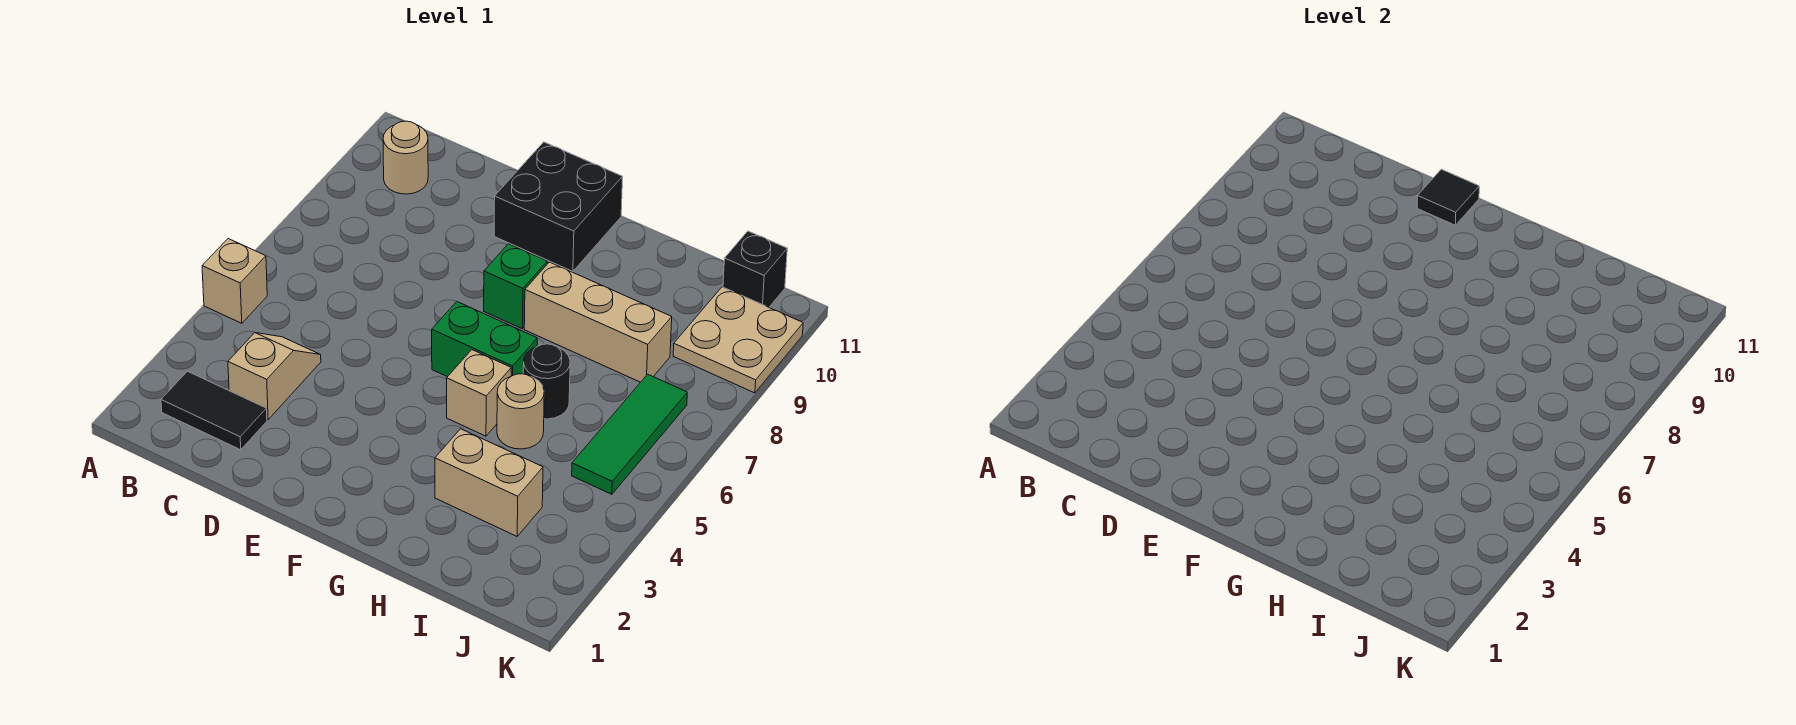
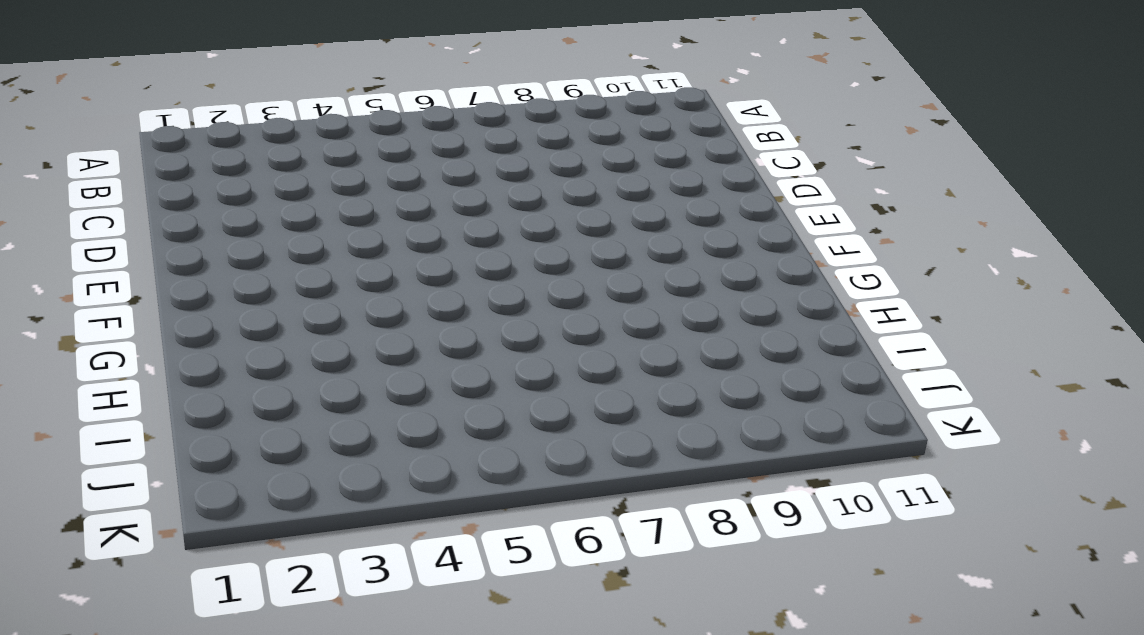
none -> tan brick A5 level 1
none -> black tile B2:C2 level 1
none -> tan round brick B10 level 1

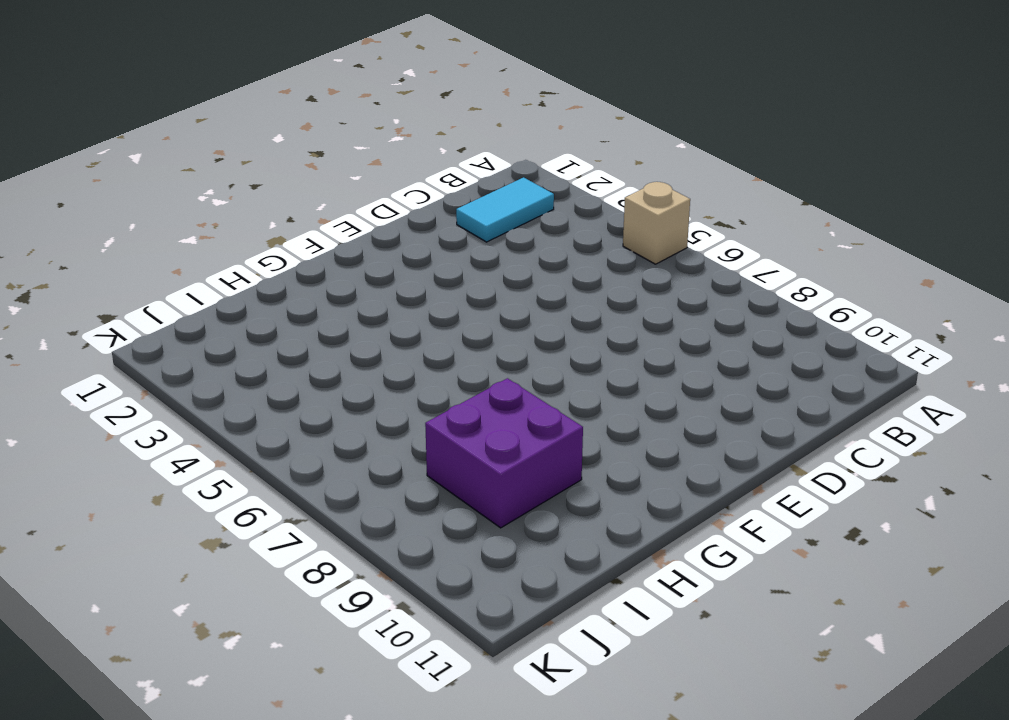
cyan tile B2:C2 level 1 -> black tile B2:C2 level 1
purple brick H8:I9 level 1 -> tan brick G8:I8 level 1
none -> tan round brick B10 level 1
none -> tan slope C3:C4 level 1 top 3
none -> black brick E10:F11 level 1

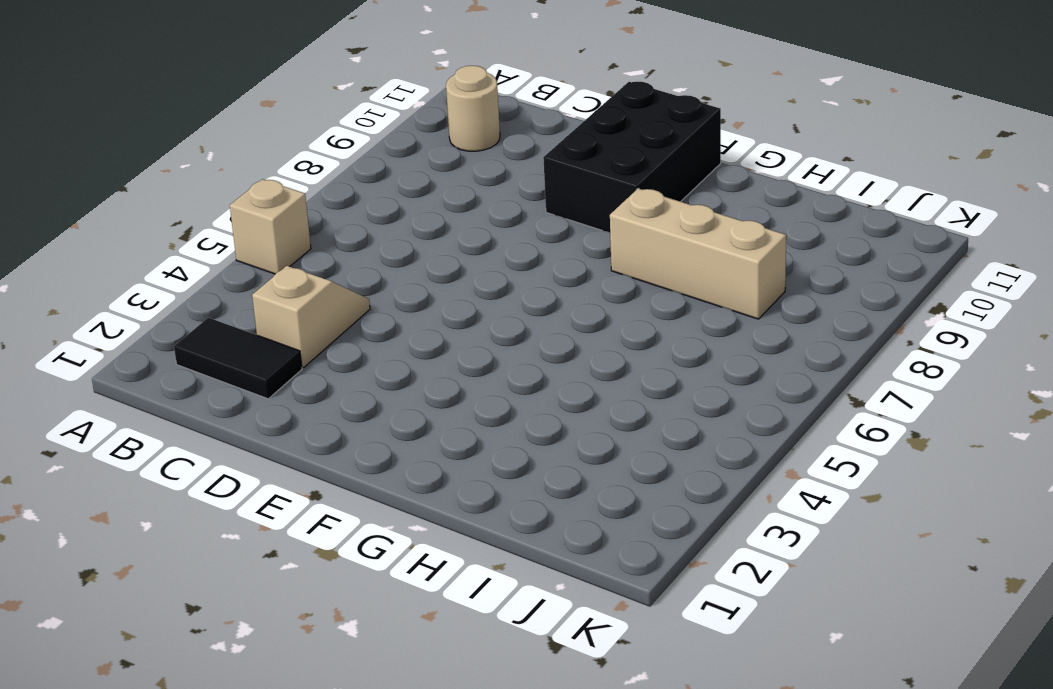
black brick E9:F11 level 1 -> black brick E10:F11 level 1
none -> green brick F6:G6 level 1
none -> green brick F8 level 1
none -> tan brick G5 level 1

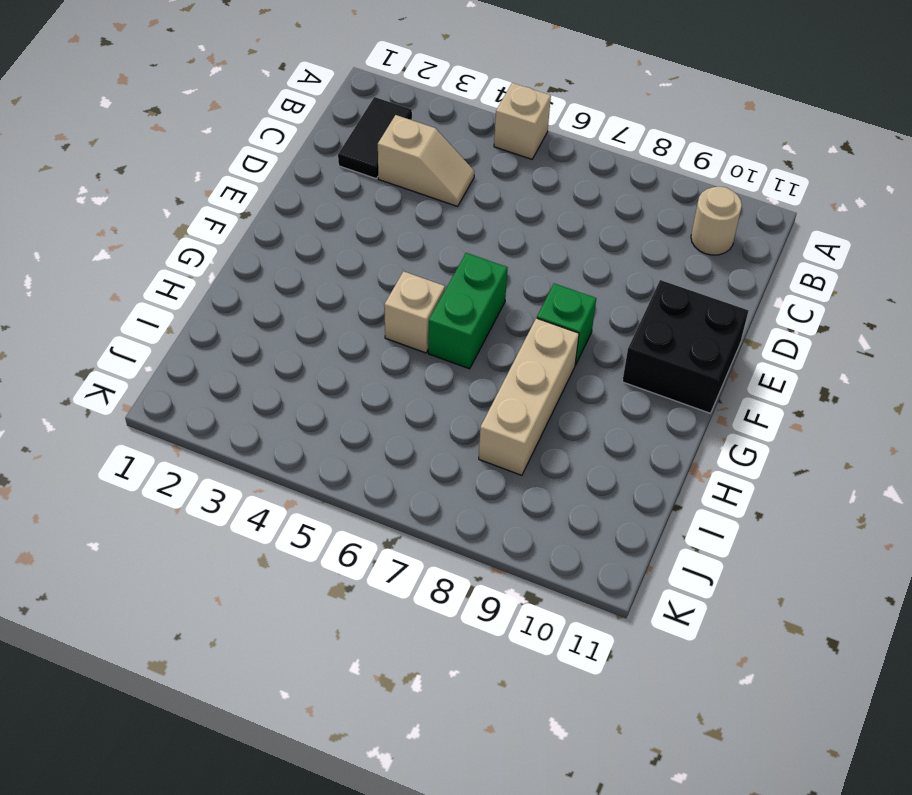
none -> tan brick H3:I3 level 1
none -> tan round brick H5 level 1
none -> black round brick H6 level 1

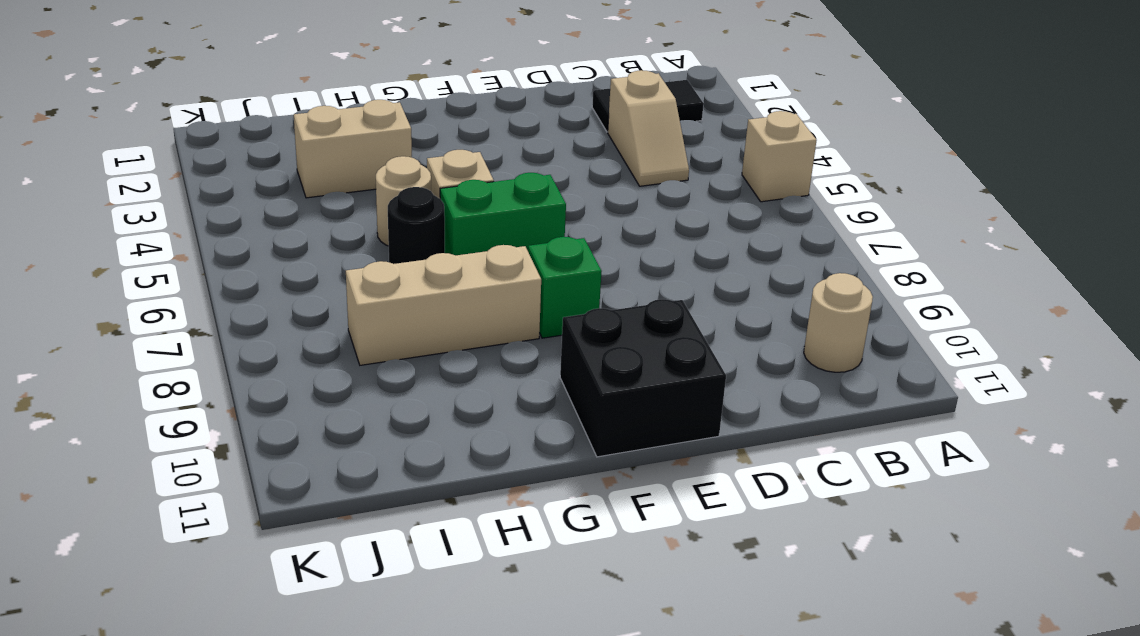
none -> green tile J5:J7 level 1
none -> tan plate J9:K10 level 1
none -> black brick J11 level 1

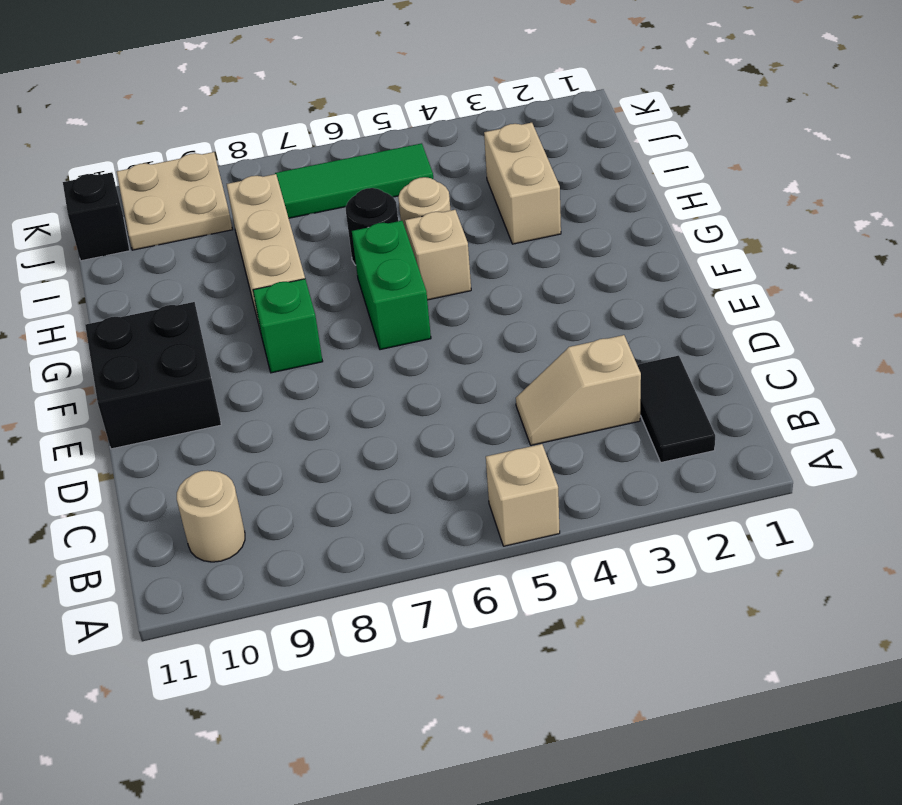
none -> black tile E11 level 2

